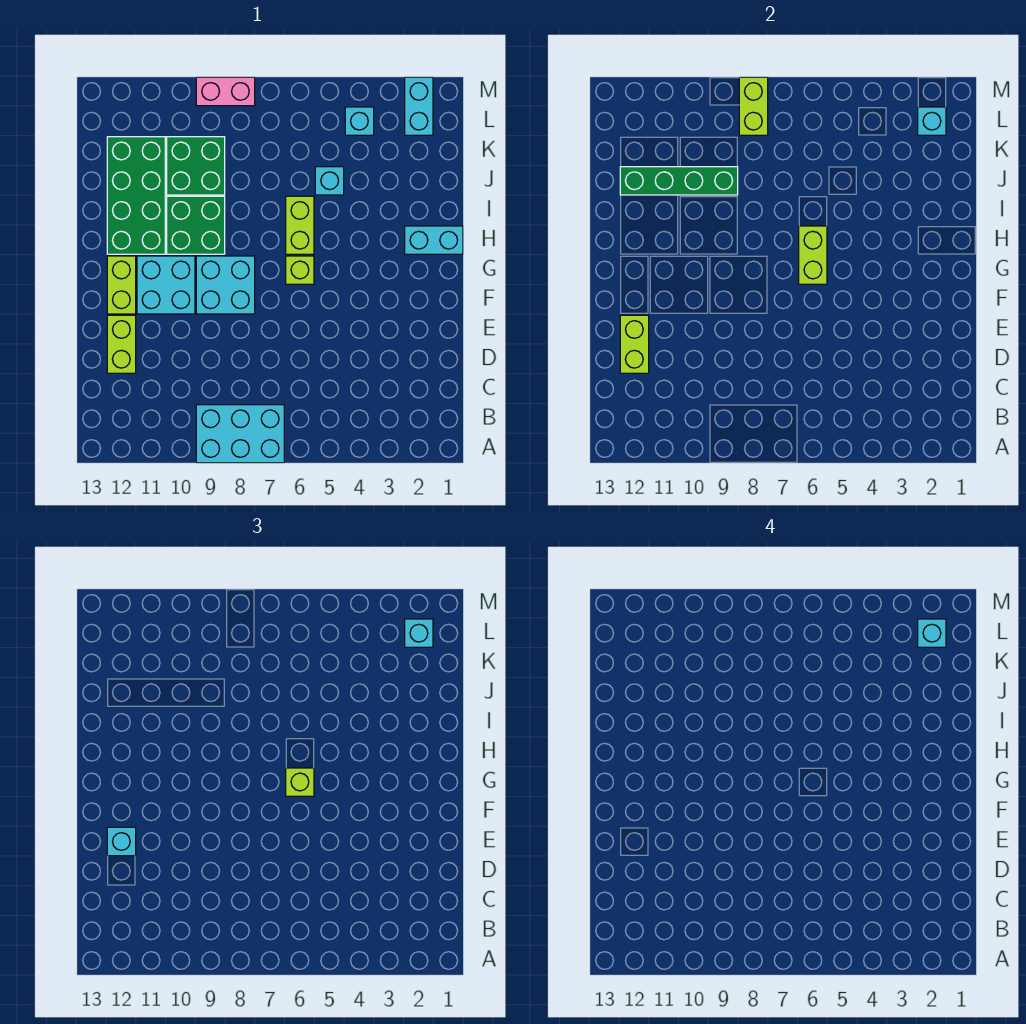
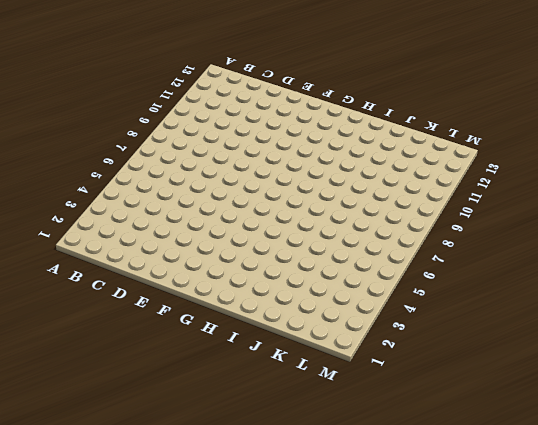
none -> cyan brick A7:B9 level 1
none -> lime brick D12:E12 level 1
none -> cyan brick F8:G9 level 1

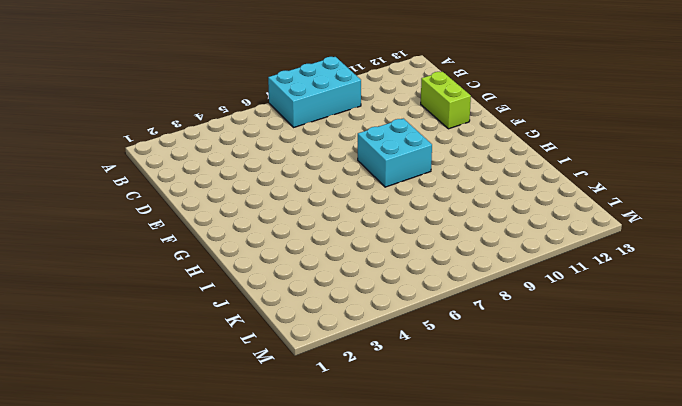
none -> cyan brick F10:G11 level 1
none -> lime brick F12:G12 level 1
none -> lime brick G6 level 1

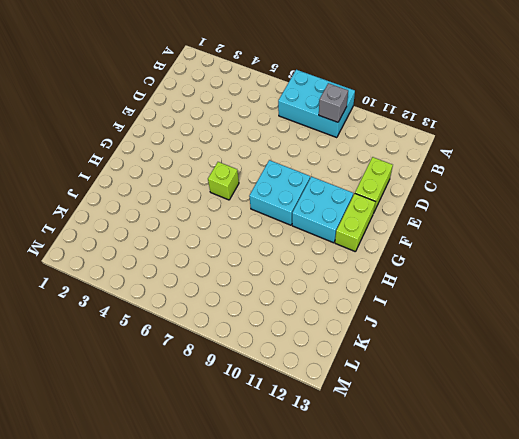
grey brick B9 level 2 -> none
none -> cyan brick H1:H2 level 1
none -> lime brick H6:I6 level 1
none -> green brick H9:I10 level 1

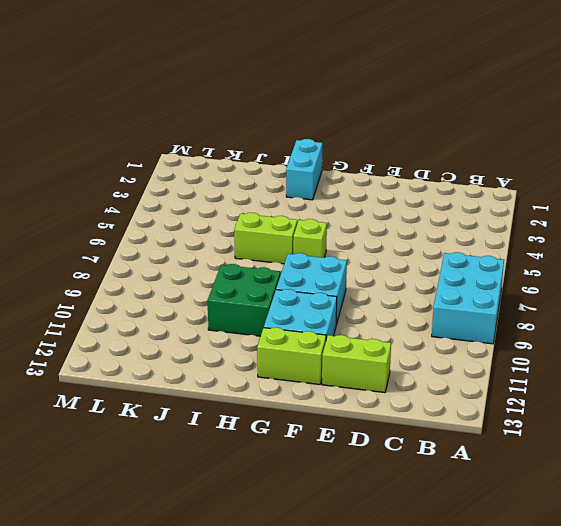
none -> green brick H11:K12 level 1
none -> cyan brick J5 level 1
none -> green brick J9:K10 level 1

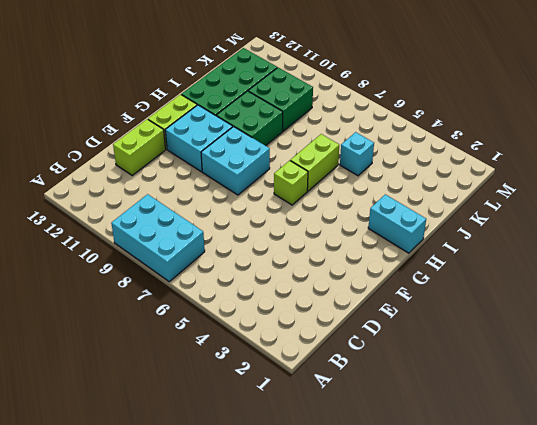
none -> cyan brick L2:M2 level 1
none -> cyan brick L4 level 1
none -> pink brick M8:M9 level 1

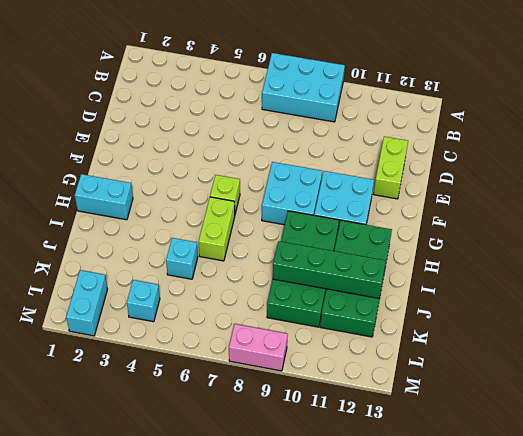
none -> lime brick F12:G12 level 1
none -> lime brick D12:E12 level 2
none -> lime brick G6:H6 level 2

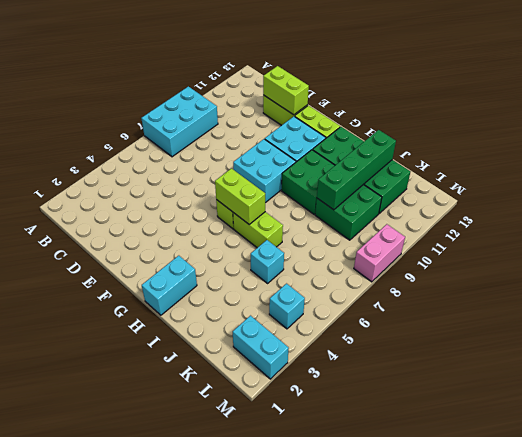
none -> cyan brick L2 level 2
none -> lime brick L8:M8 level 2
none -> cyan brick E12 level 3

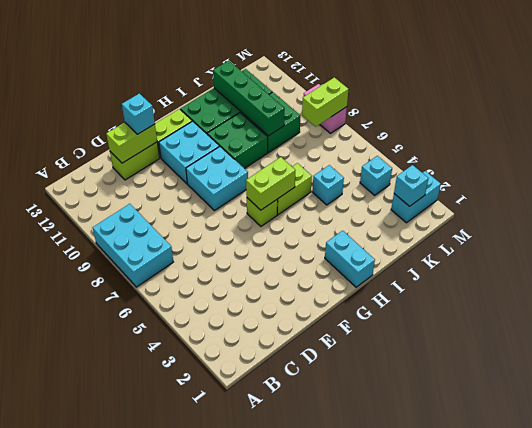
none -> lime brick G6 level 3
none -> cyan brick L2 level 3
none -> cyan brick L2 level 4

